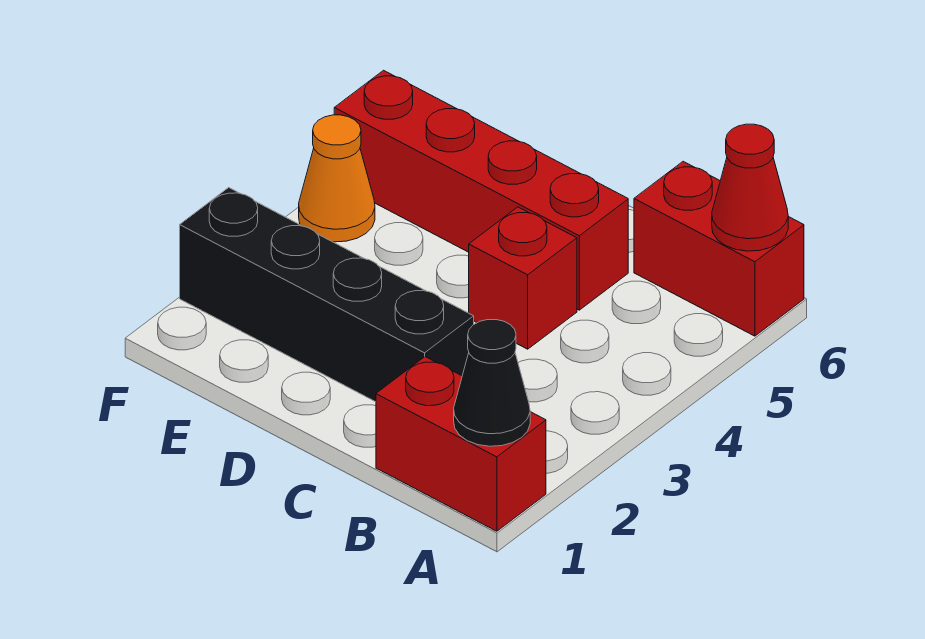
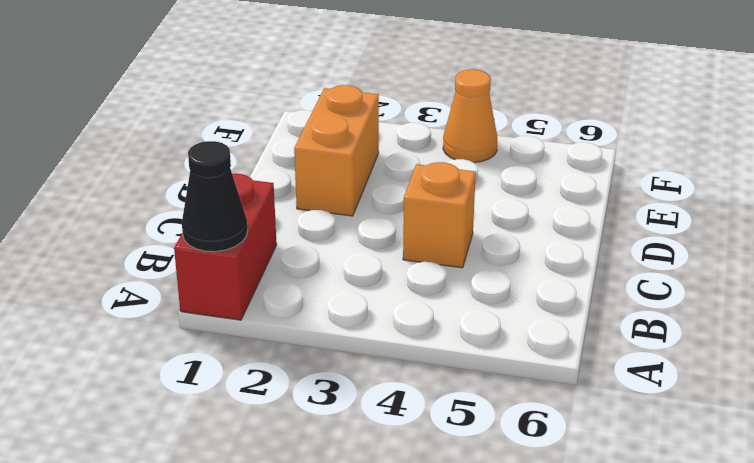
orange brick C4 level 1 -> red brick C4 level 1
orange brick D2:E2 level 1 -> black brick C2:F2 level 1
none -> red brick A6:B6 level 1
none -> red brick C5:F5 level 1

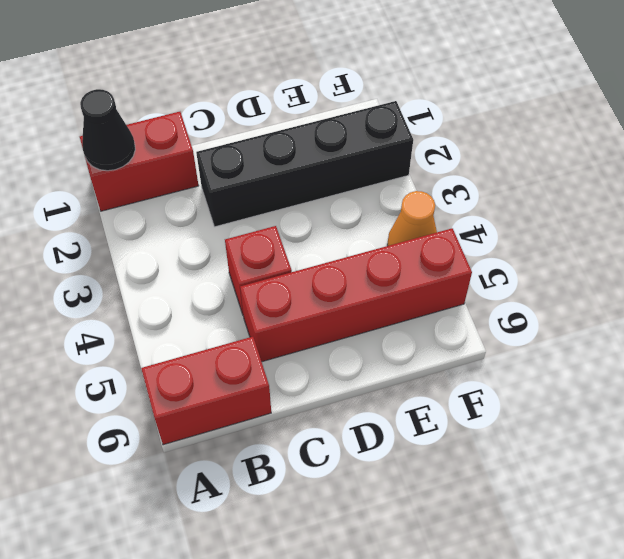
none -> red cone A6 level 2

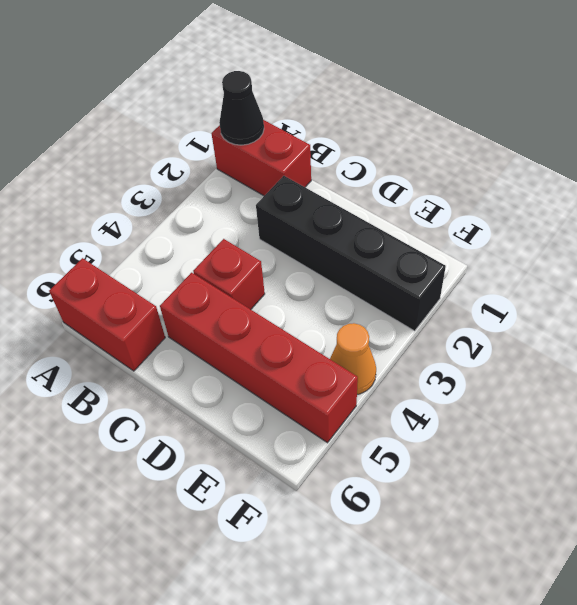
none -> red cone A6 level 2

